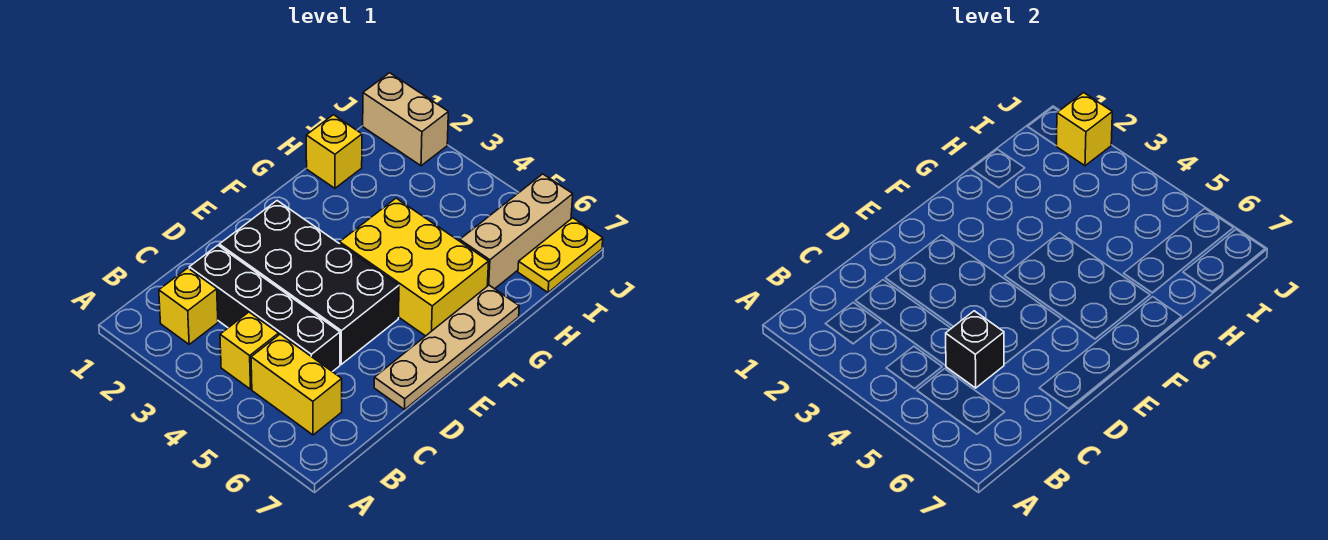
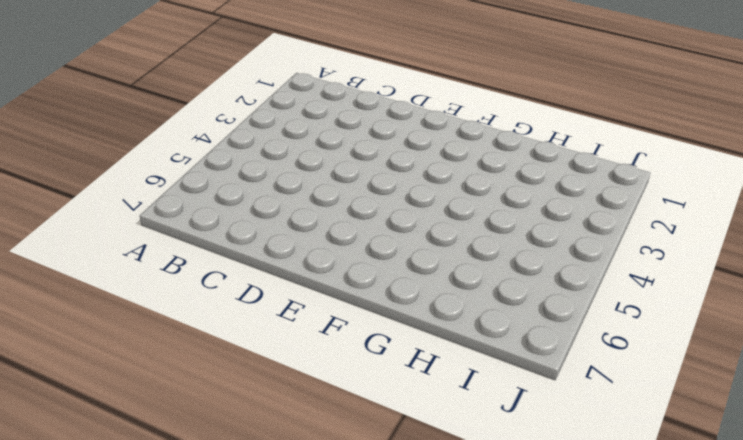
none -> yellow brick B2 level 1
none -> yellow brick B4 level 1
none -> yellow brick B5:B6 level 1

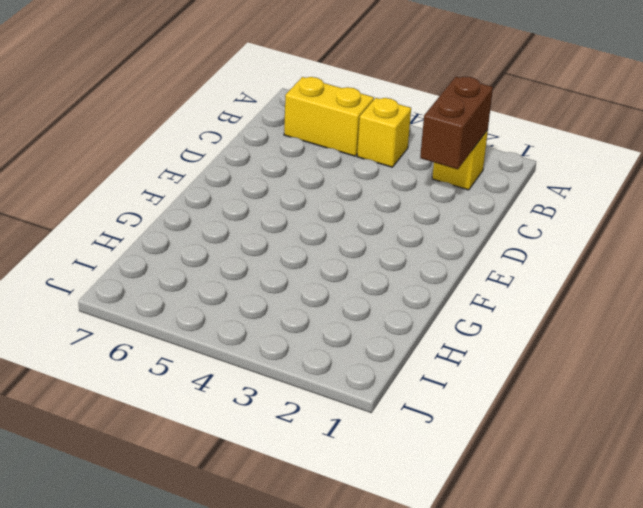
brown brick B2:C2 level 2 -> none
none -> black brick C2:C5 level 1
none -> black brick D2:E5 level 1
none -> tan plate D7:G7 level 1

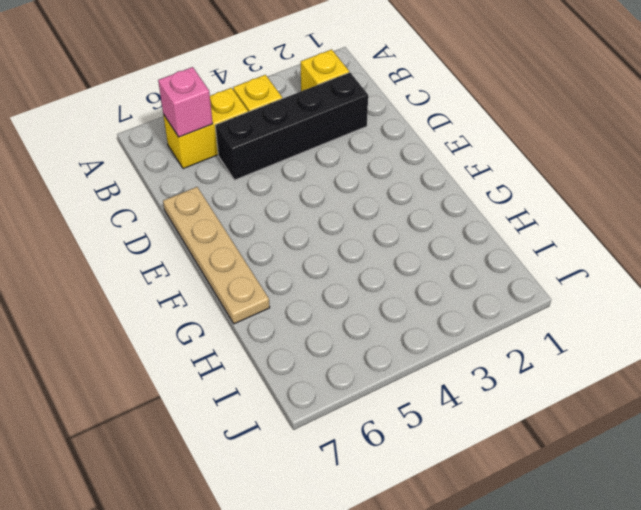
pink brick B6 level 2 -> none
none -> black brick D2:E5 level 1
none -> yellow brick F4:G6 level 1
none -> yellow brick H1 level 1

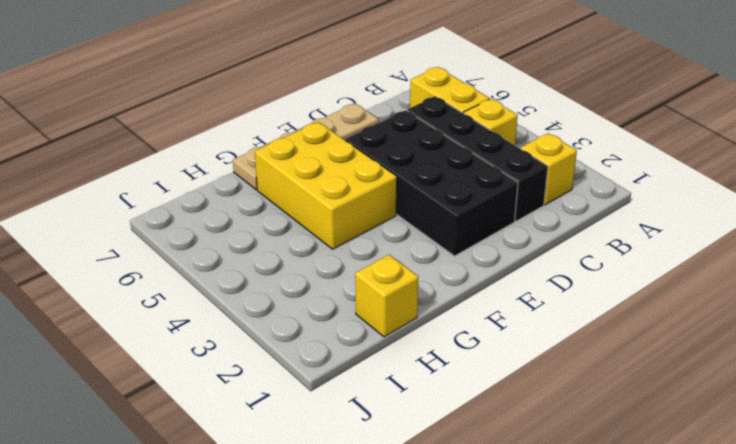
none -> tan brick H6:J6 level 1
none -> yellow plate I7:J7 level 1
none -> tan brick J1:J2 level 1

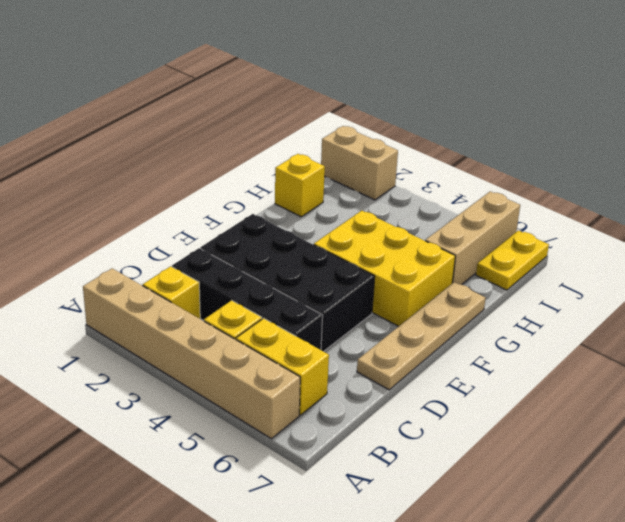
tan brick A1:A6 level 1 -> none
none -> black brick C5 level 2
none -> yellow brick J2 level 2

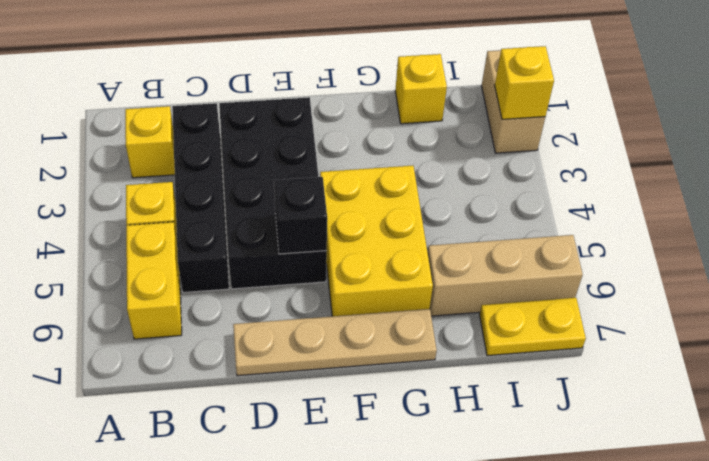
black brick E5 level 2 -> black brick C5 level 2

